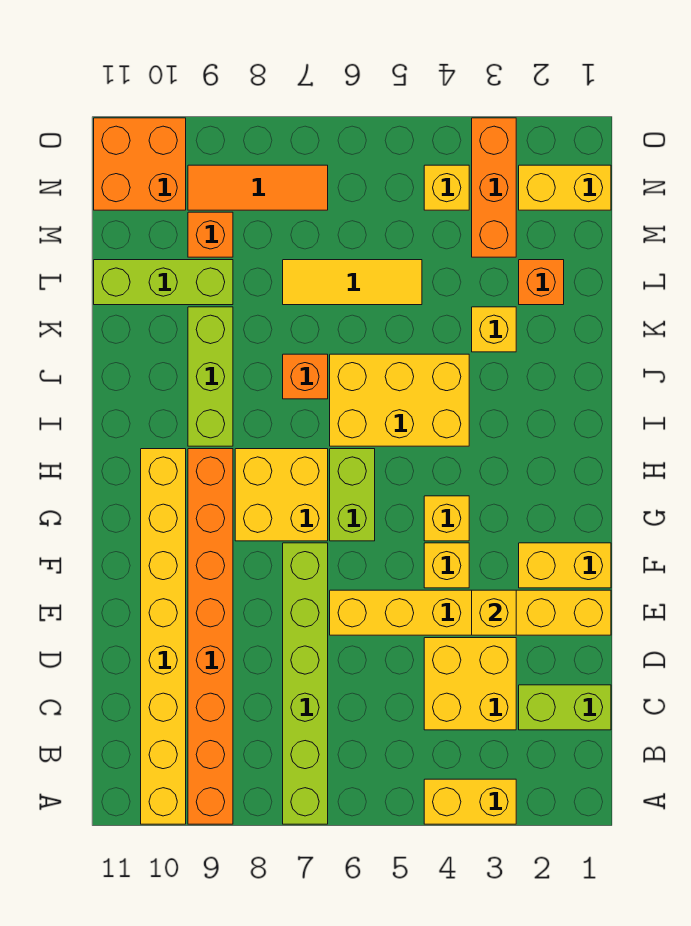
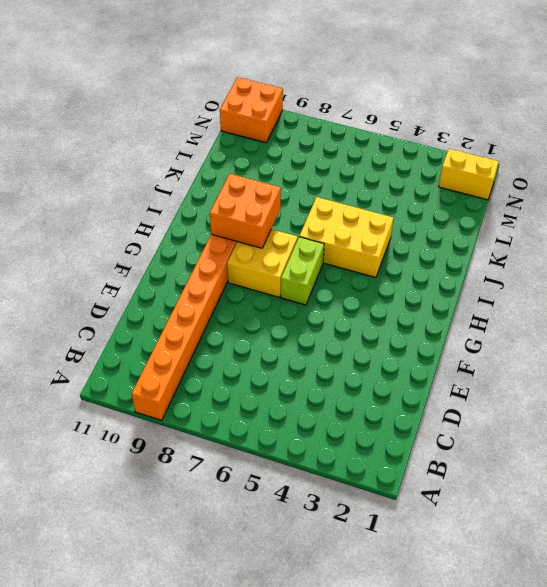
orange brick H8:I9 level 2 -> none
none -> yellow brick A3:A4 level 1
none -> lime brick A7:F7 level 1
none -> yellow brick A10:H10 level 1

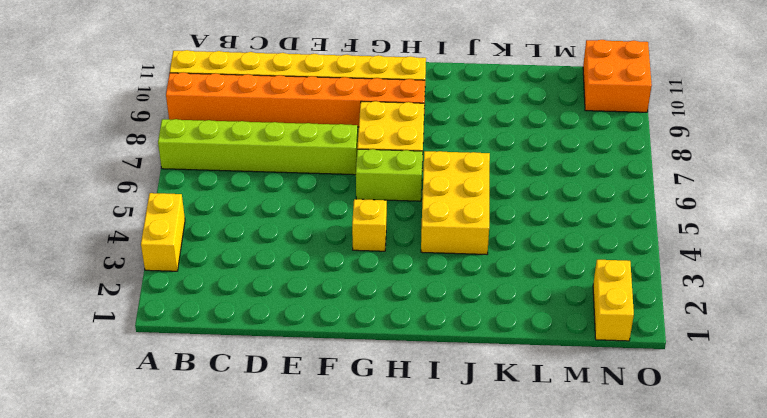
none -> lime brick C1:C2 level 1
none -> yellow brick C3:D4 level 1
none -> yellow brick E1:E6 level 1

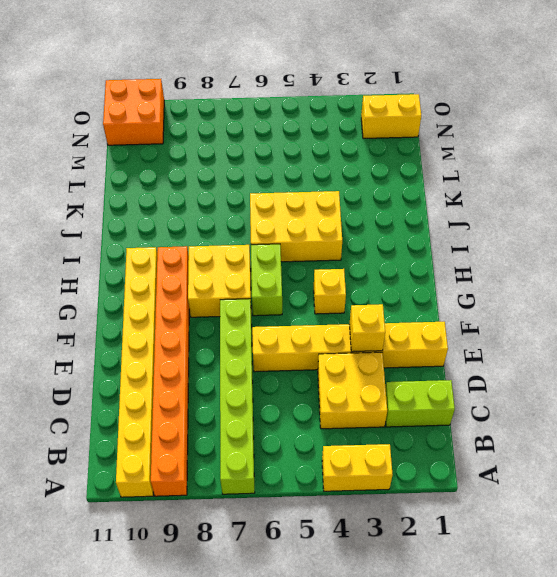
none -> yellow brick F1:F2 level 1
none -> yellow brick F4 level 1
none -> lime brick I9:K9 level 1

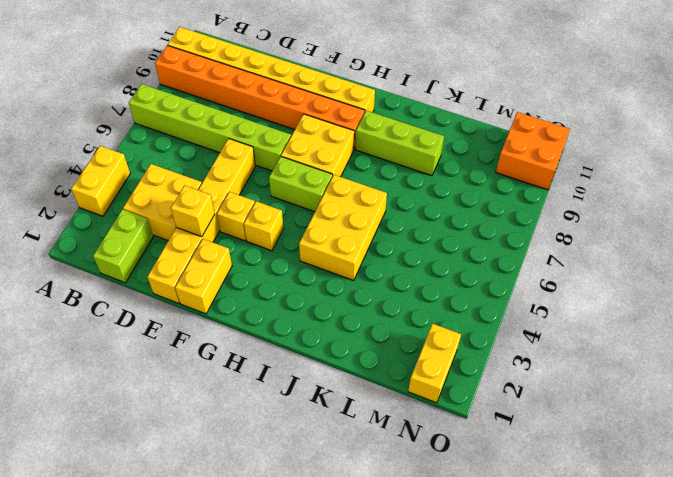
none -> orange brick J7 level 1
none -> yellow brick K3 level 1
none -> orange brick L2 level 1

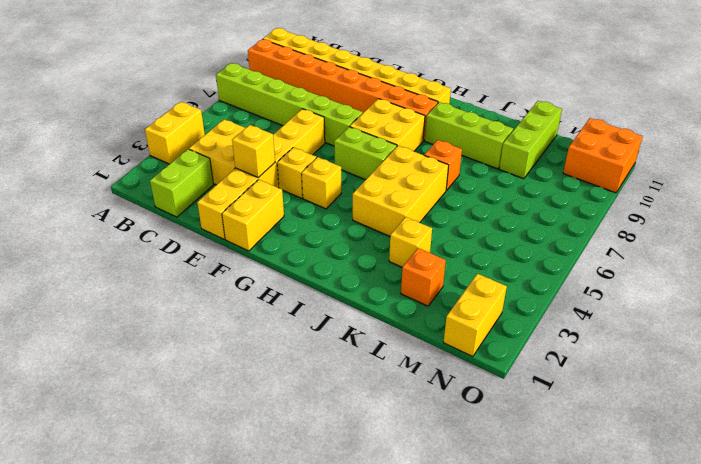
none -> yellow tile L5:L7 level 1
none -> orange brick M3:O3 level 1
none -> orange brick M9 level 1

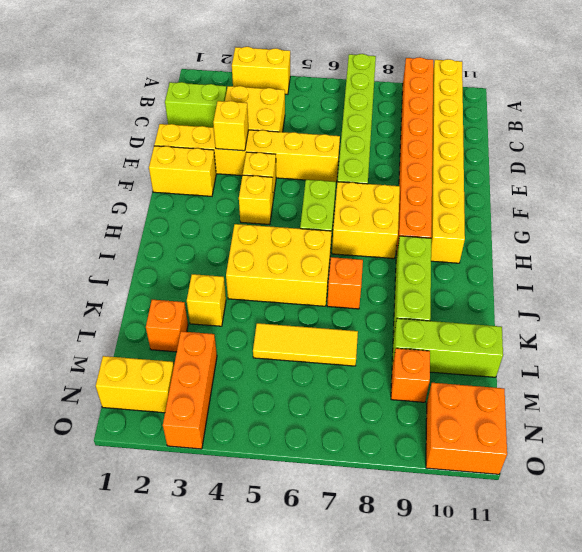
none -> yellow brick N4 level 1
none -> orange tile N7:N9 level 1

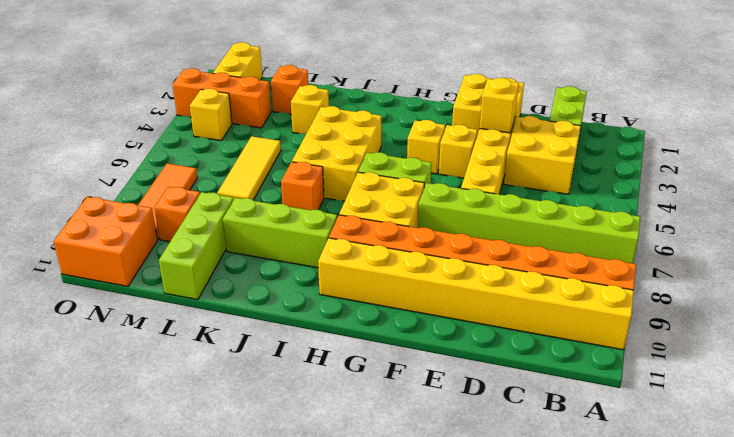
none -> yellow brick A3:A4 level 1

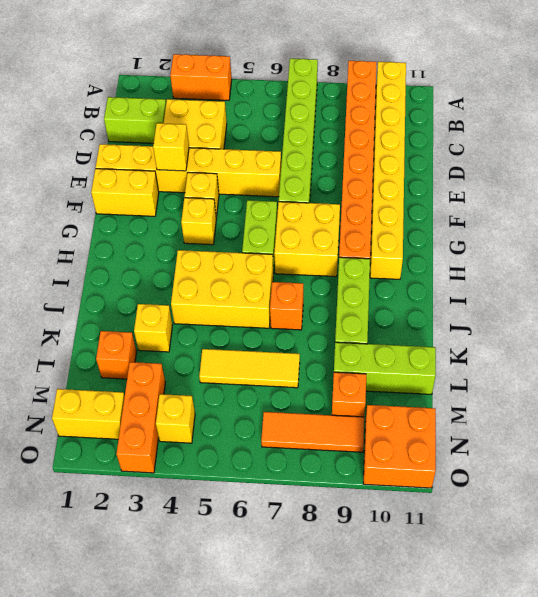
orange brick A3:A4 level 1 -> yellow brick A3:A4 level 1

